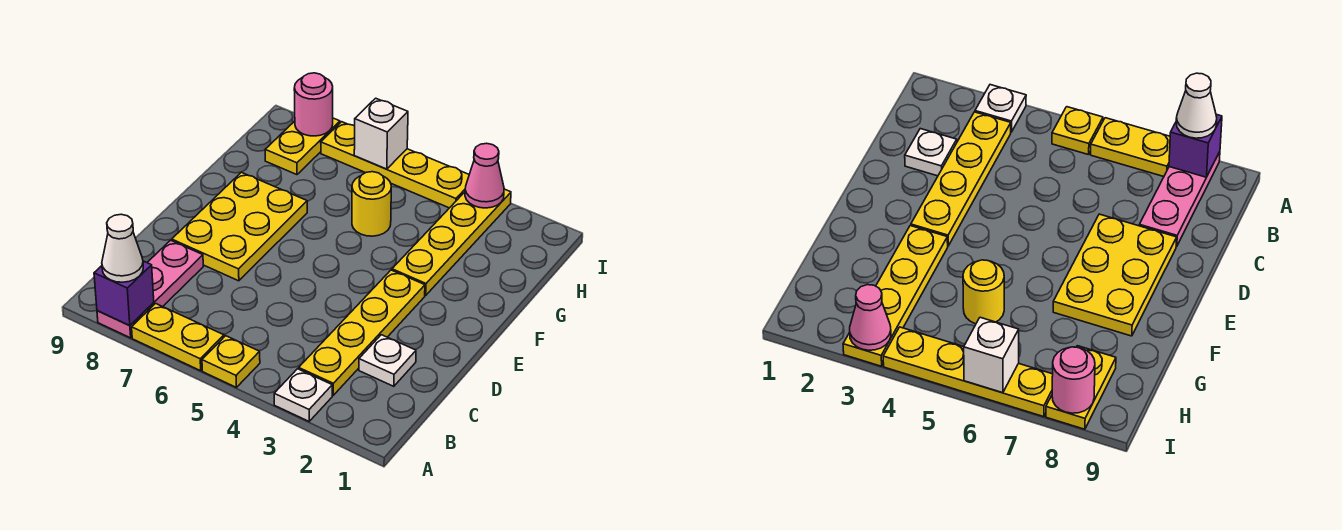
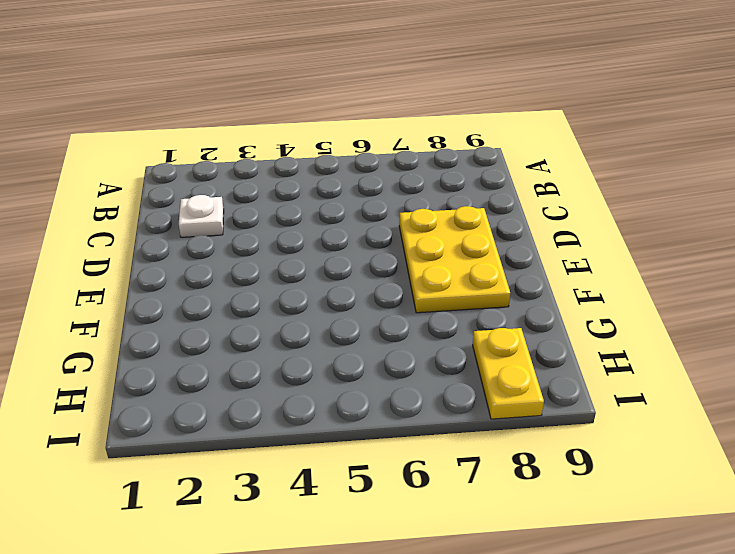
none -> white plate A3 level 1
none -> yellow plate A5 level 1
none -> yellow plate A6:A7 level 1

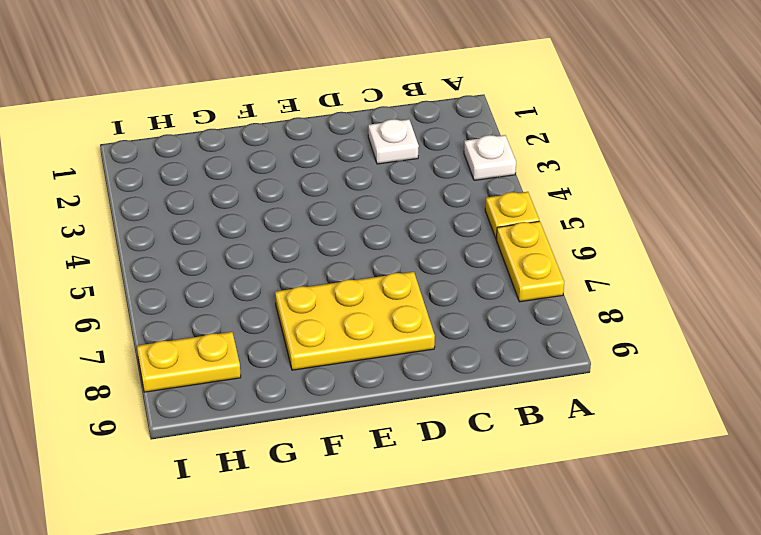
none -> pink plate A8:C8 level 1
none -> yellow plate B3:E3 level 1
none -> yellow plate F3:I3 level 1

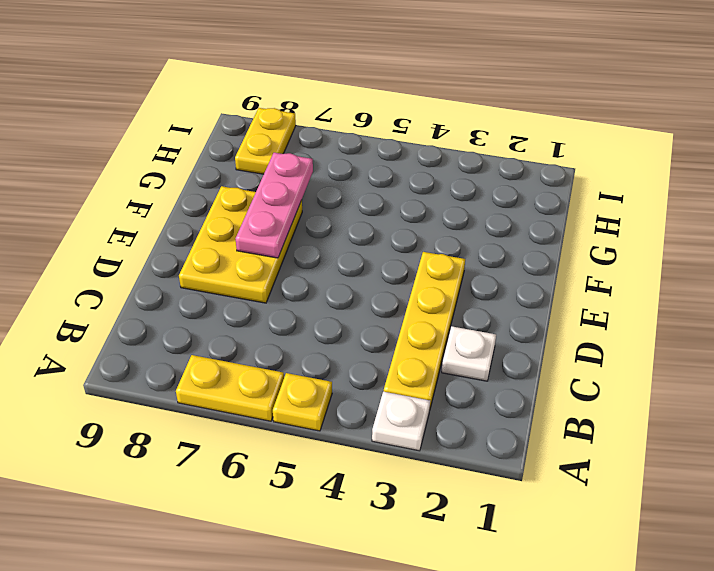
pink plate E7:G7 level 2 -> pink plate A8:C8 level 1
none -> yellow plate F3:I3 level 1
none -> yellow round brick G5 level 1
none -> yellow plate I4:I7 level 1

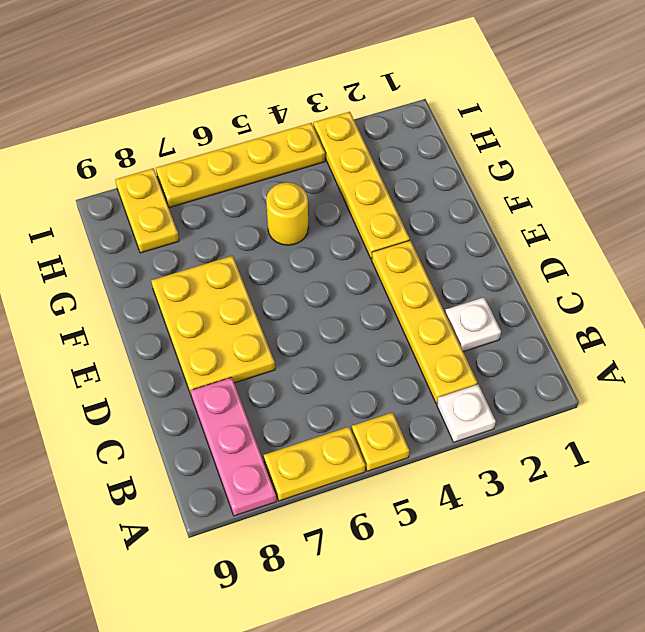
none -> purple brick A8 level 2
none -> pink cone I3 level 2
none -> white brick I6 level 2

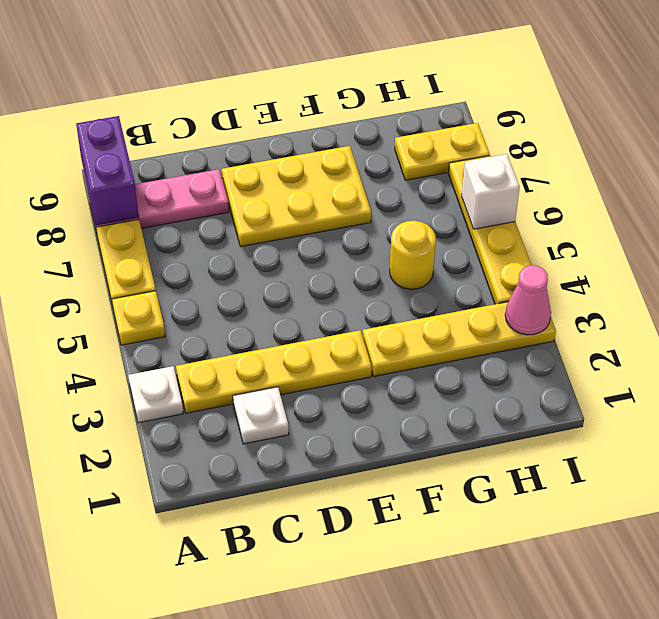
purple brick A8:A9 level 2 -> purple brick A8 level 2
none -> pink round brick I8 level 2
none -> white cone A8 level 3

